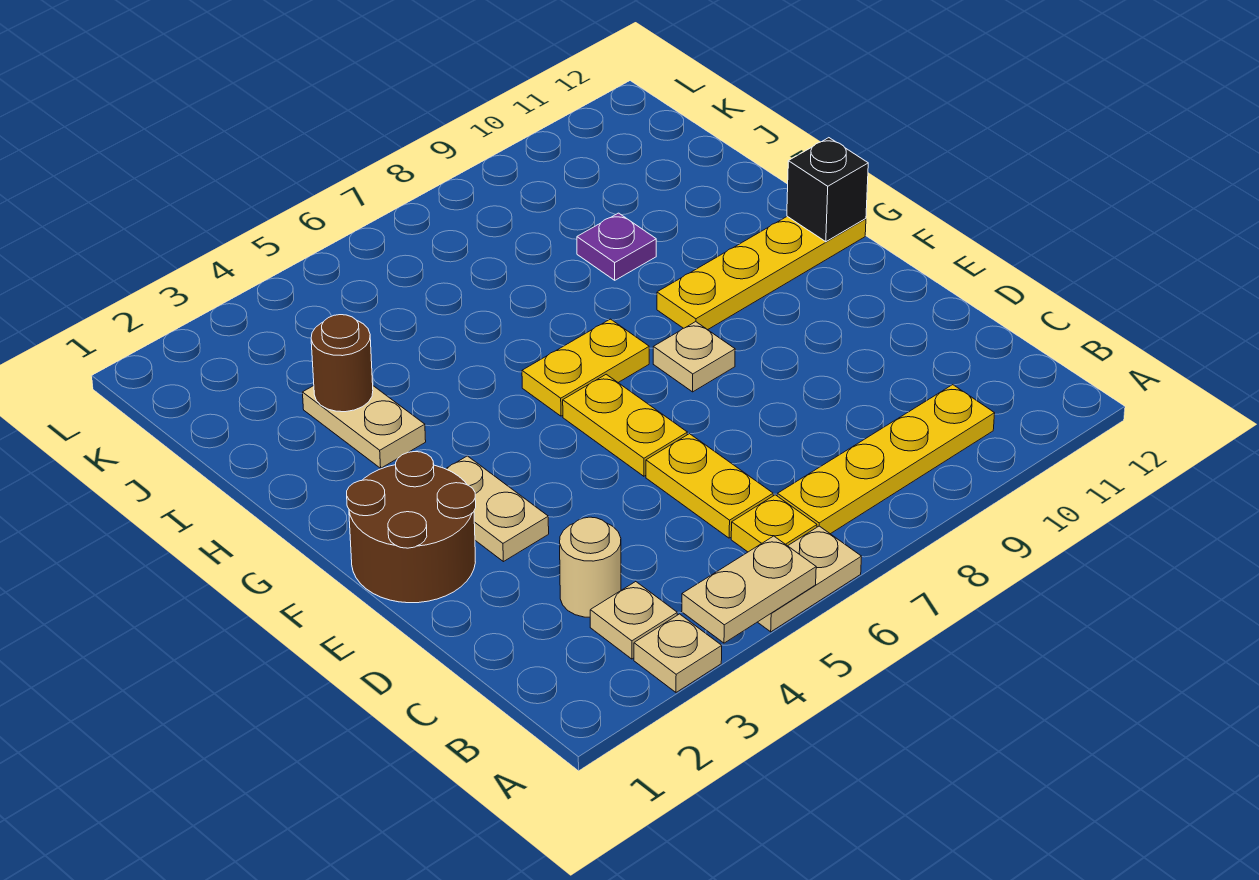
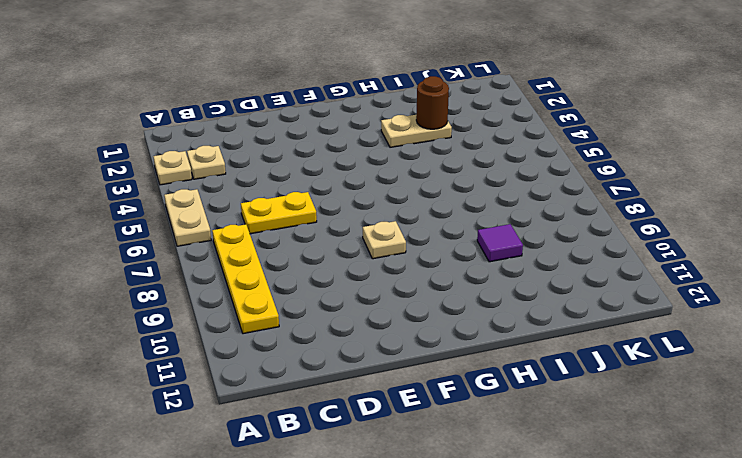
purple tile I9 level 1 -> purple plate I9 level 1
none -> yellow plate B6 level 1
none -> tan round brick C3 level 1
none -> brown round brick E1:F2 level 1

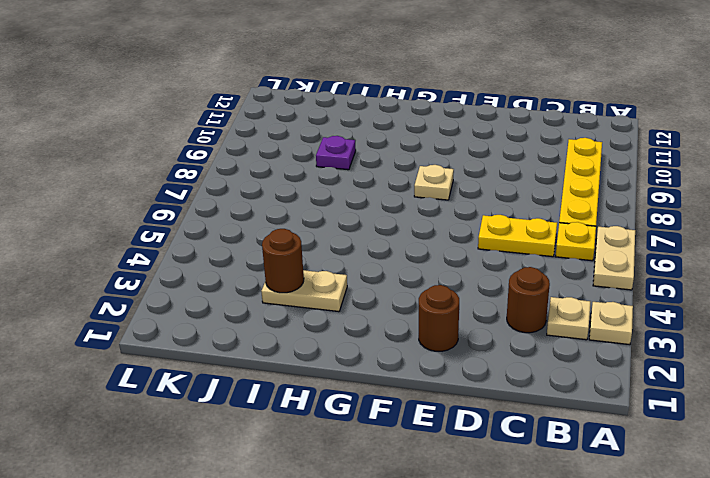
brown round brick C3 level 1 -> tan round brick C3 level 1
brown round brick E2 level 1 -> brown round brick E1:F2 level 1
none -> tan plate E3:F3 level 1
none -> yellow plate E6:F6 level 1
none -> yellow plate G6:G7 level 1

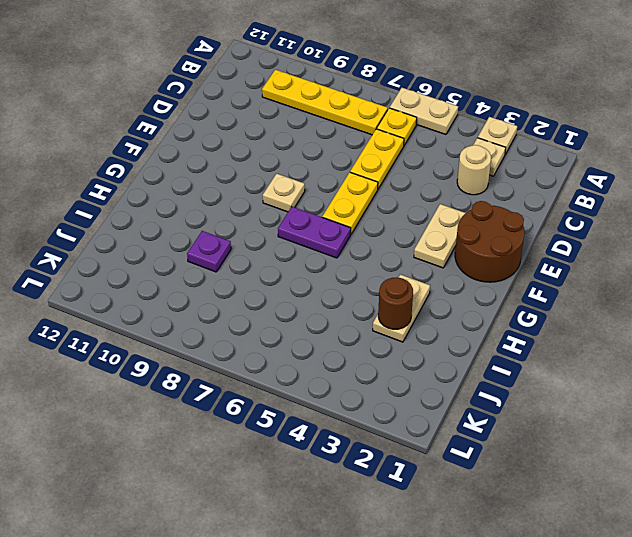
purple plate G6:G7 level 1 -> yellow plate G6:G7 level 1
none -> yellow plate G9:G12 level 1
none -> tan plate A4:A5 level 2
none -> black brick G12 level 2

